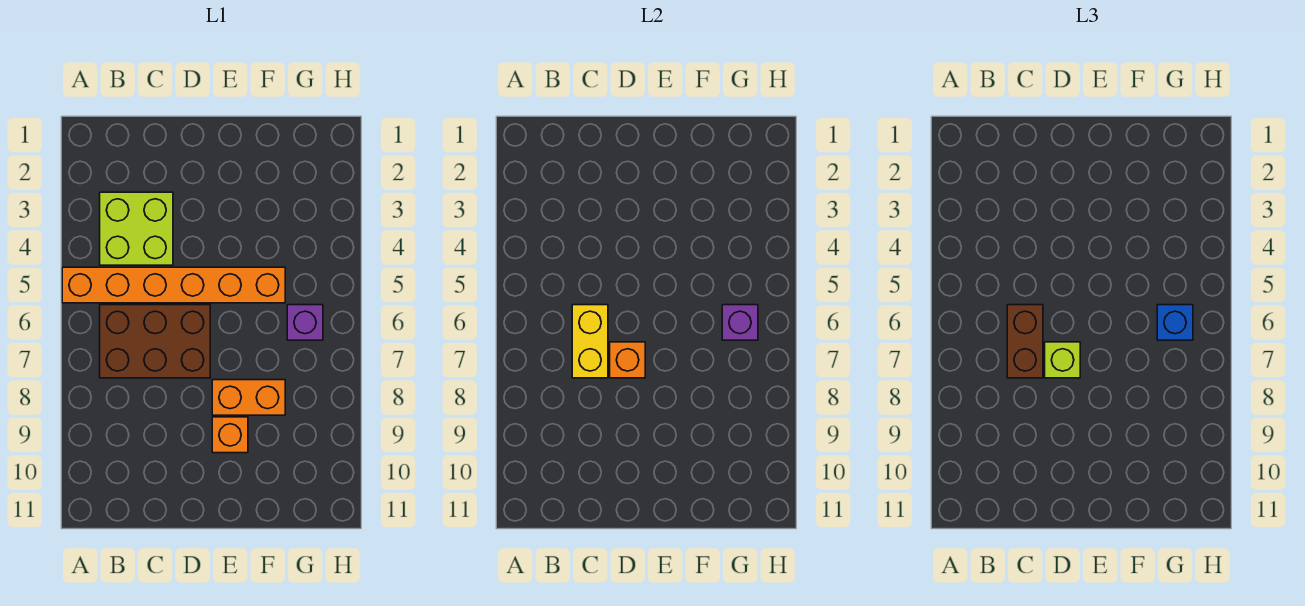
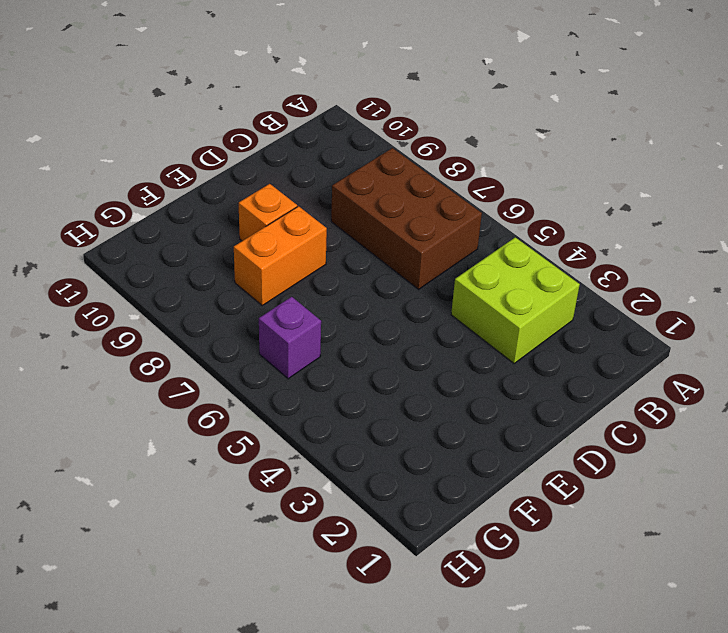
brown brick B6:C8 level 1 -> brown brick B6:D7 level 1
none -> orange brick A5:F5 level 1
none -> yellow brick C6:C7 level 2
none -> orange brick D7 level 2

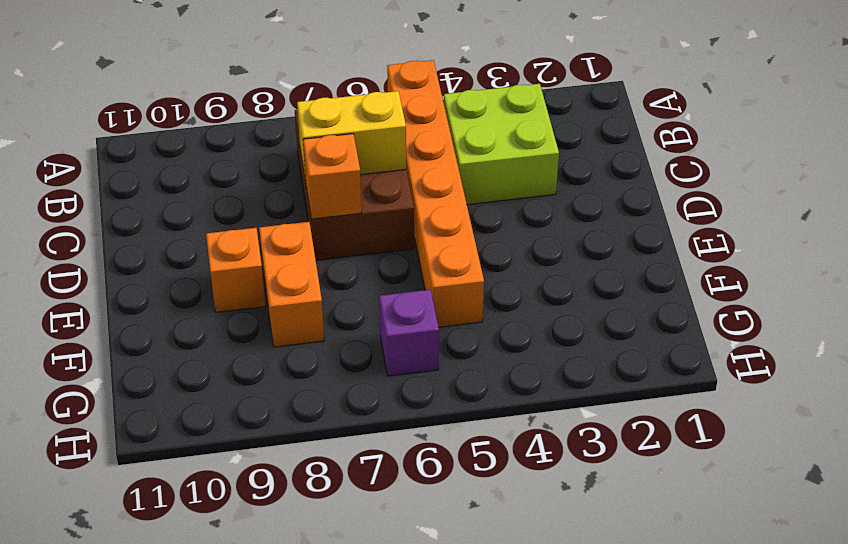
none -> purple brick G6 level 2
none -> brown brick C6:C7 level 3
none -> lime brick D7 level 3

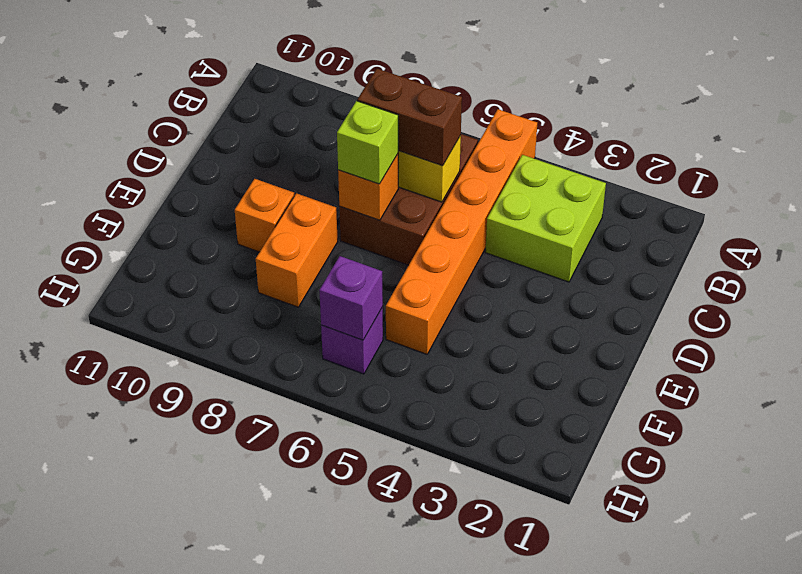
none -> blue brick G6 level 3

